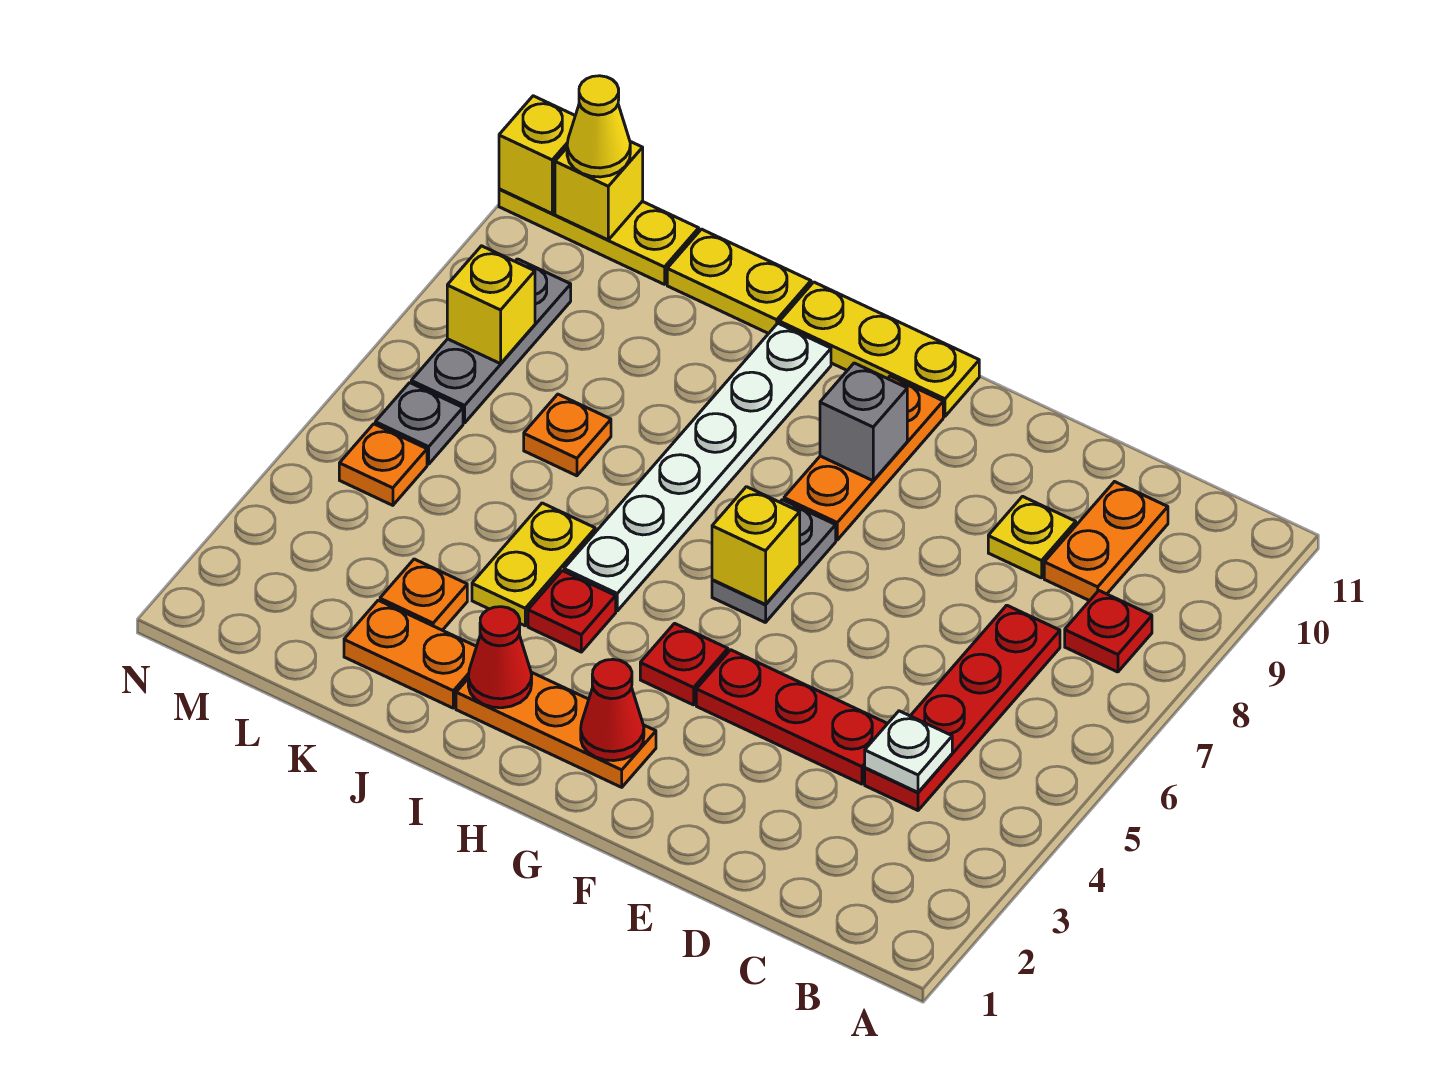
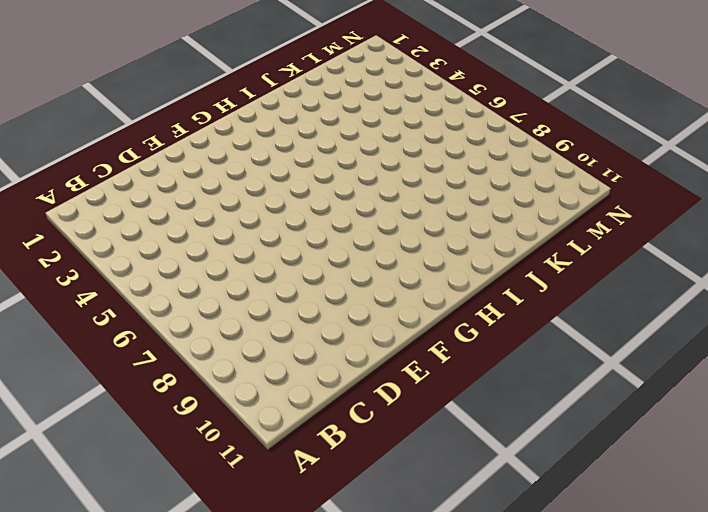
none -> red plate B8 level 1
none -> red plate C4:C7 level 1
none -> orange plate C9:C10 level 1
none -> red plate D4:F4 level 1

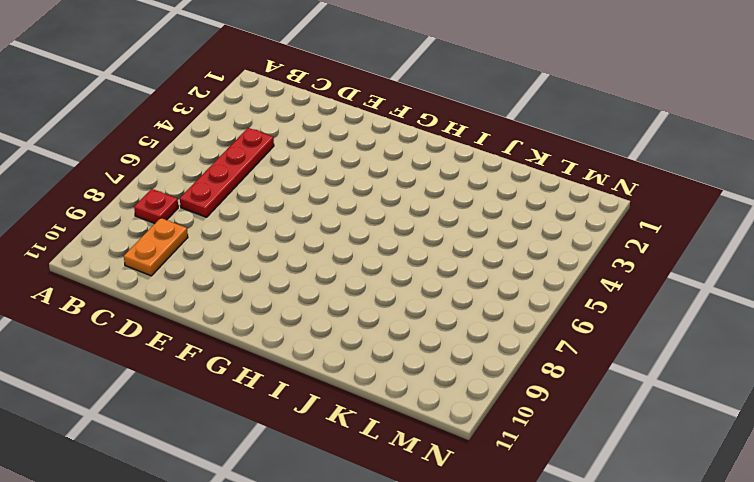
none -> red plate D4:F4 level 1
none -> yellow plate D9 level 1
none -> orange plate G2:I2 level 1
none -> red plate G4 level 1

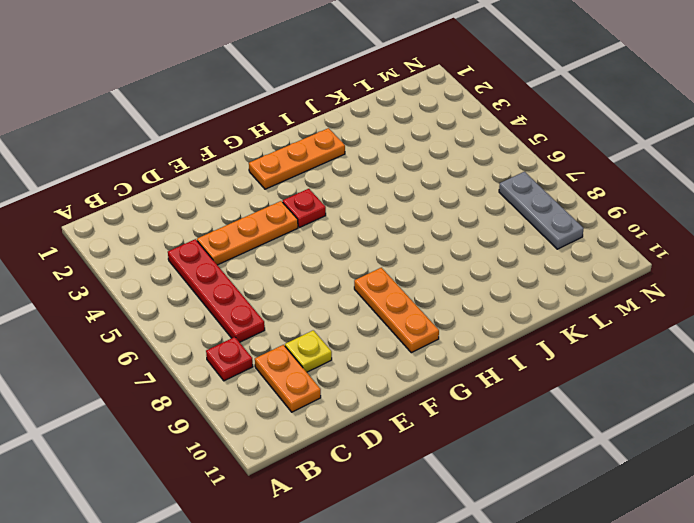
orange plate D4:F4 level 1 -> red plate D4:F4 level 1
none -> grey plate G6:G7 level 1
none -> yellow plate G11:I11 level 1
none -> red plate I4 level 1
none -> white plate I5:I10 level 1

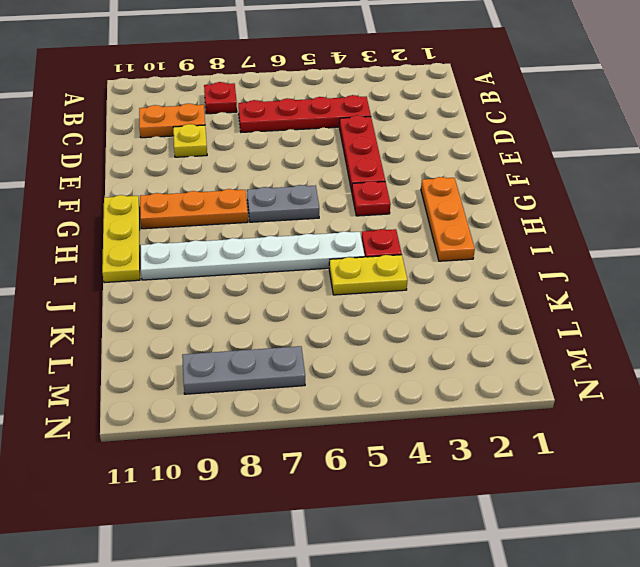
none -> orange plate J2:K2 level 1
none -> yellow plate J11:K11 level 1
none -> orange plate K3 level 1
none -> orange plate K7 level 1

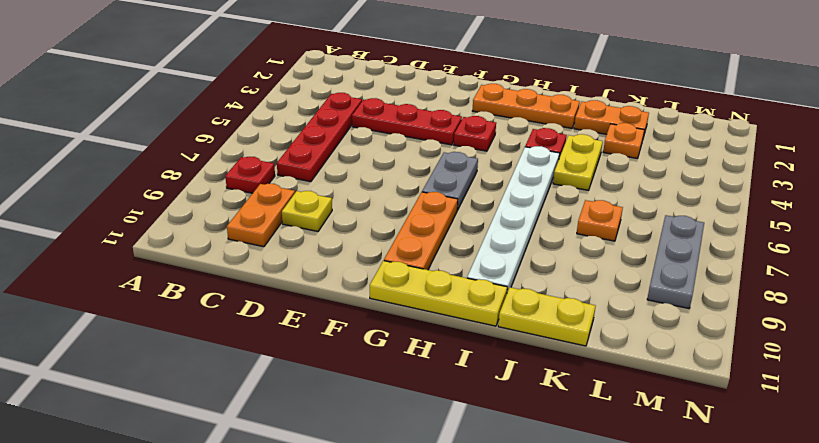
none -> yellow plate L11:N11 level 1
none -> orange plate M5 level 1
none -> grey plate M6 level 1
none -> white plate C4 level 2

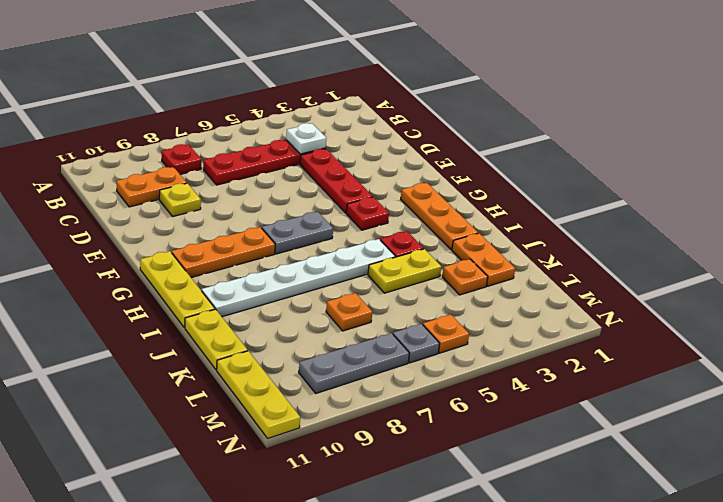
none -> red cone G2 level 2
none -> yellow brick G6 level 2
none -> grey brick G9 level 2
none -> red cone I2 level 2

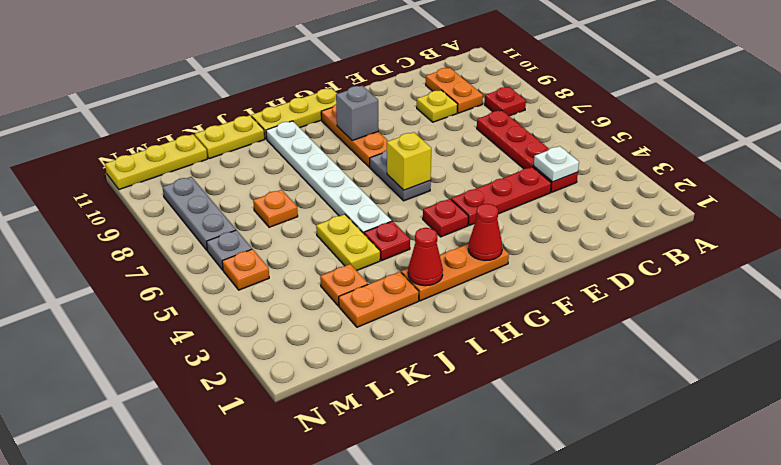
none -> yellow brick M8 level 2
none -> yellow brick M11 level 2
none -> yellow brick N11 level 2
none -> yellow cone M11 level 3

